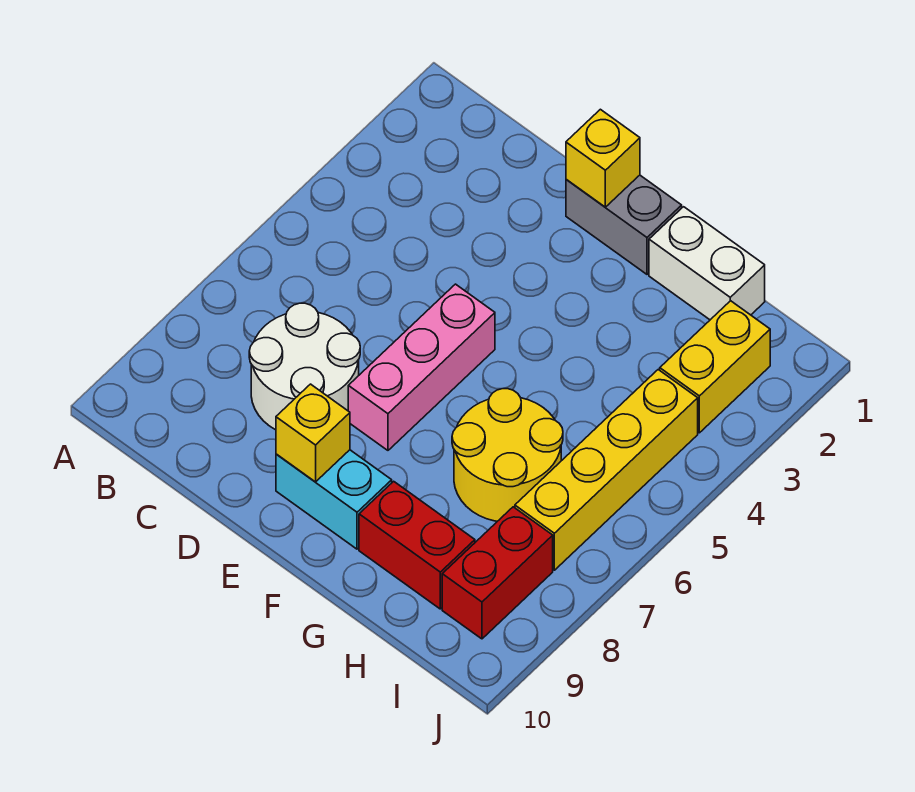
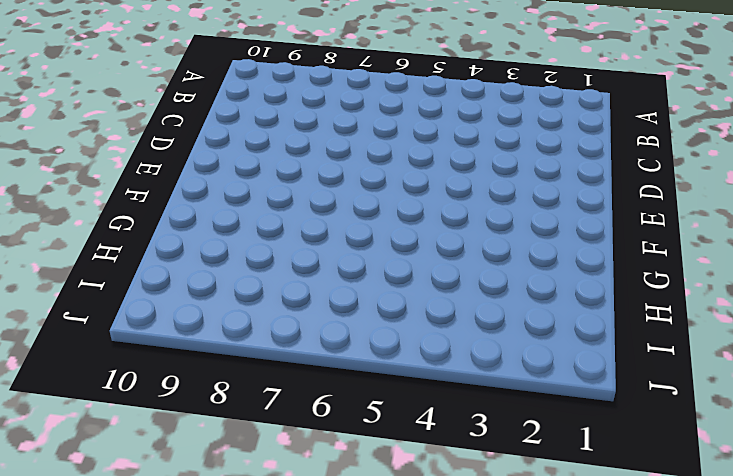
none -> white round brick C7:D8 level 1
none -> grey brick E1:F1 level 1
none -> pink brick E5:E7 level 1

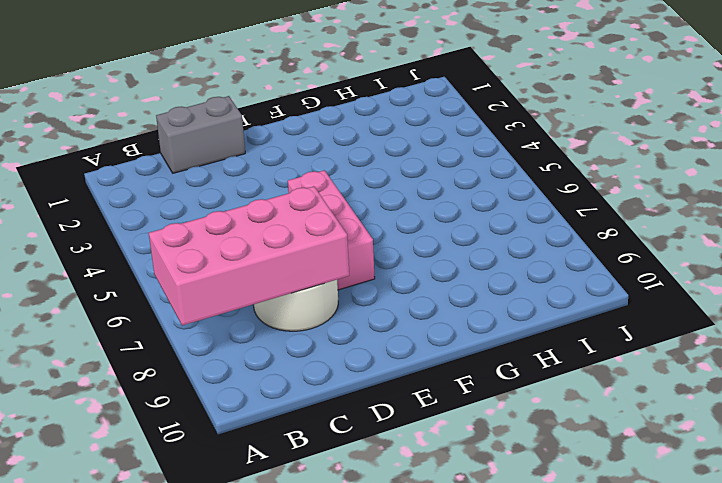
pink brick A7:D8 level 2 -> none
grey brick C1:D1 level 1 -> grey brick E1:F1 level 1
none -> cyan brick E9:F9 level 1
none -> white brick G1:H1 level 1
none -> yellow round brick G6:H7 level 1

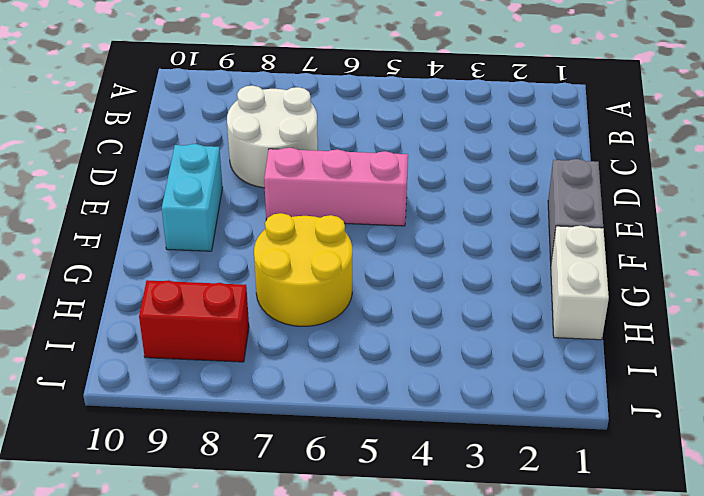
none -> red brick G9:H9 level 1
none -> yellow brick I2:I3 level 1
none -> yellow brick I4:I7 level 1

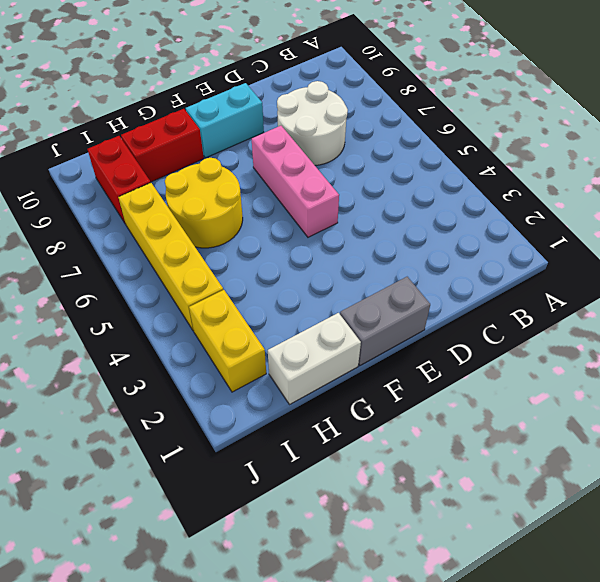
none -> yellow brick E1 level 2
none -> yellow brick E9 level 2

